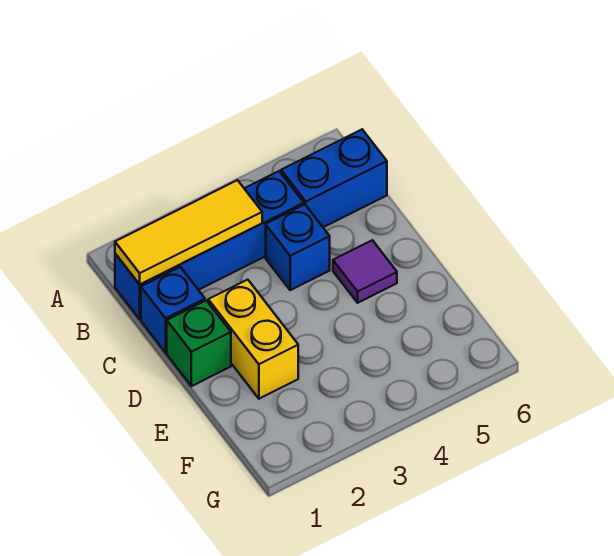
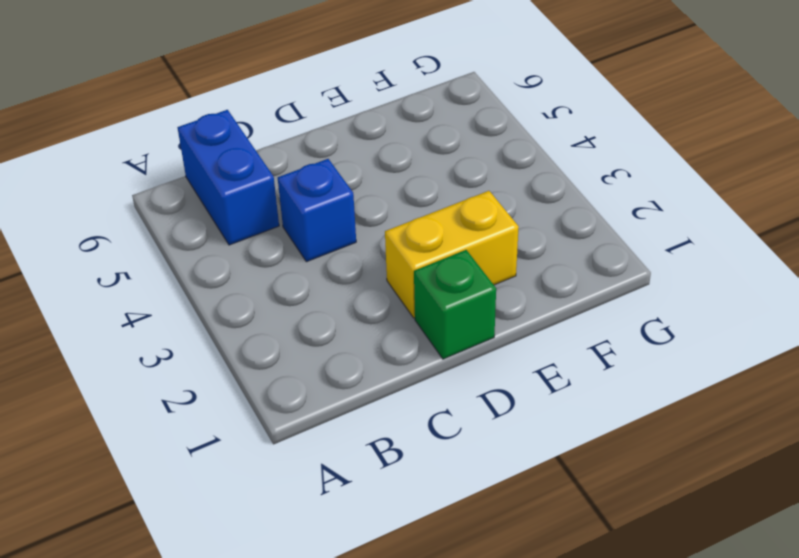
none -> blue brick B1:B4 level 1
none -> blue brick C1 level 1

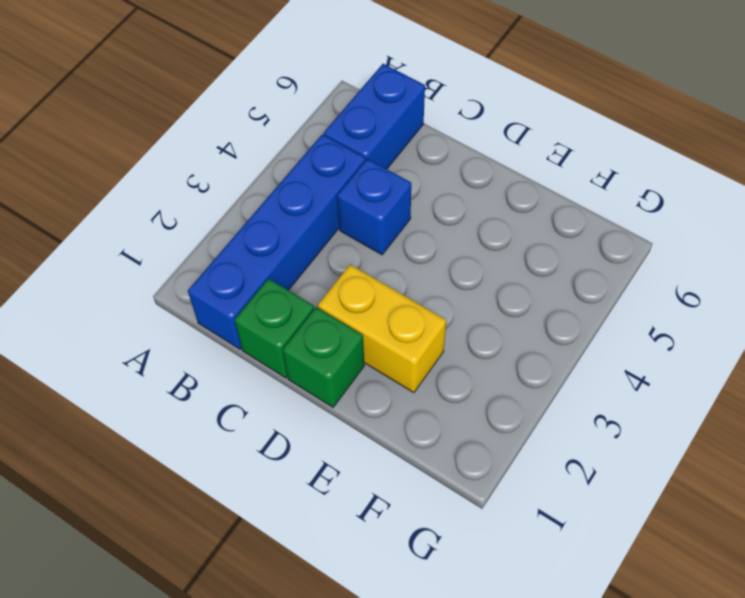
green brick C1 level 1 -> blue brick C1 level 1
none -> purple tile D5 level 1
none -> yellow tile B1:B3 level 2

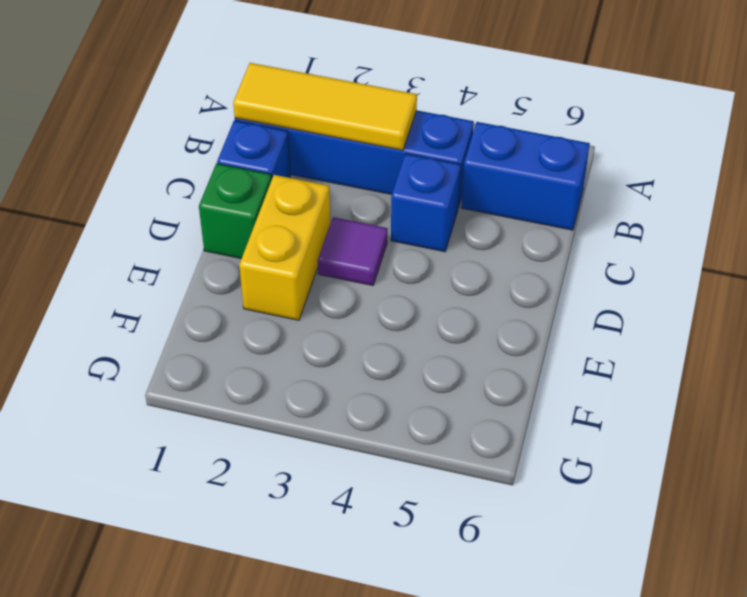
purple tile D3 level 1 -> purple tile D5 level 1

